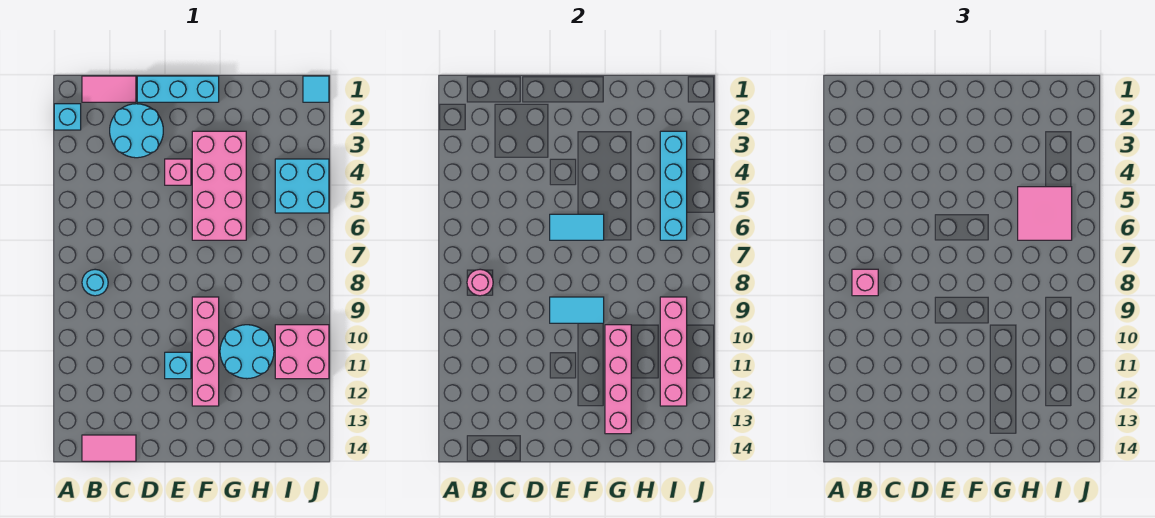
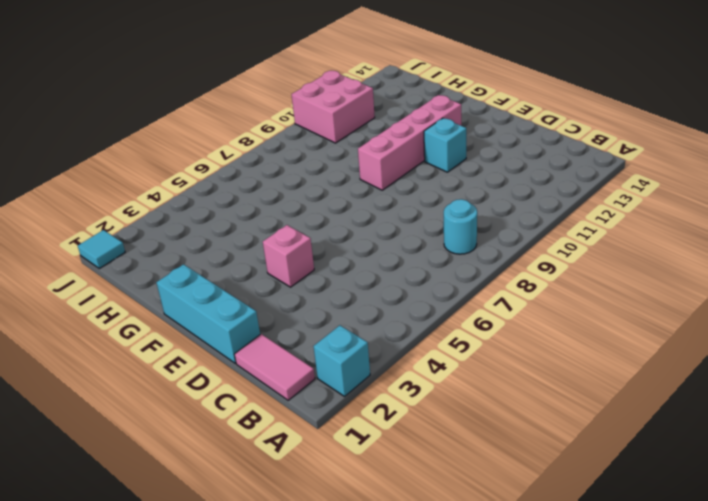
none -> pink tile B14:C14 level 1
none -> cyan round brick C2:D3 level 1
none -> pink brick F3:G6 level 1

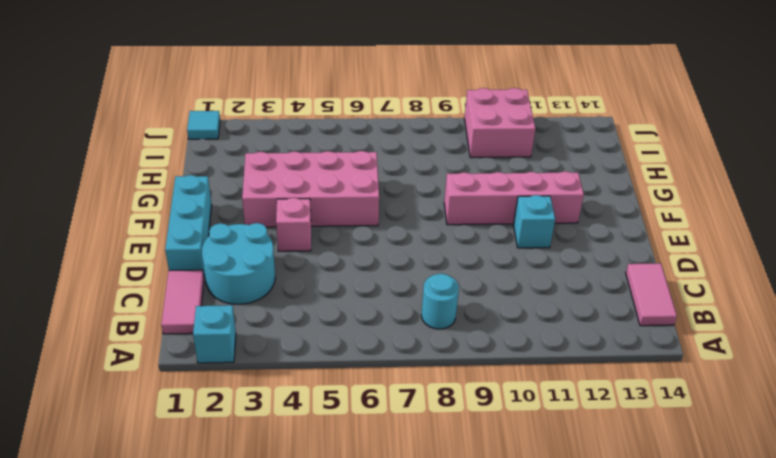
none -> cyan round brick G10:H11 level 1
none -> cyan brick I4:J5 level 1
none -> pink round brick B8 level 2

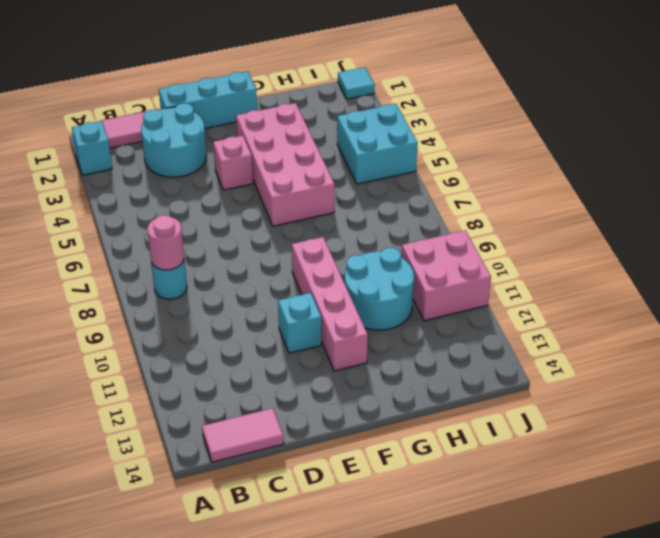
none -> cyan tile E6:F6 level 2
none -> cyan tile E9:F9 level 2
none -> pink brick G10:G13 level 2

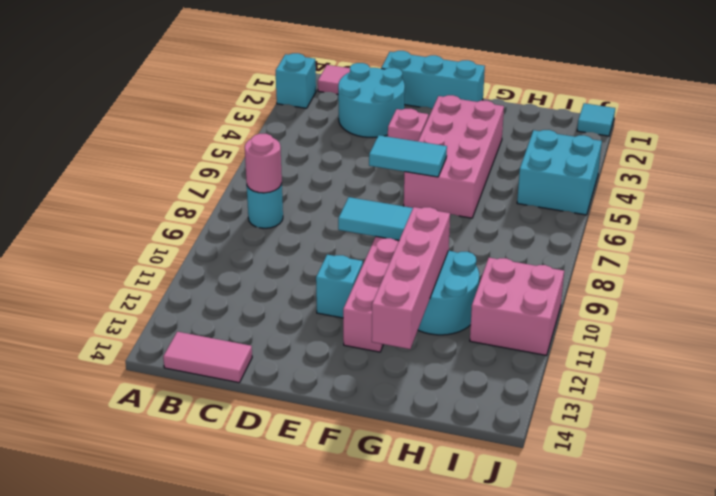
none -> cyan brick I3:I6 level 2
none -> pink brick I9:I12 level 2
none -> pink brick B8 level 3

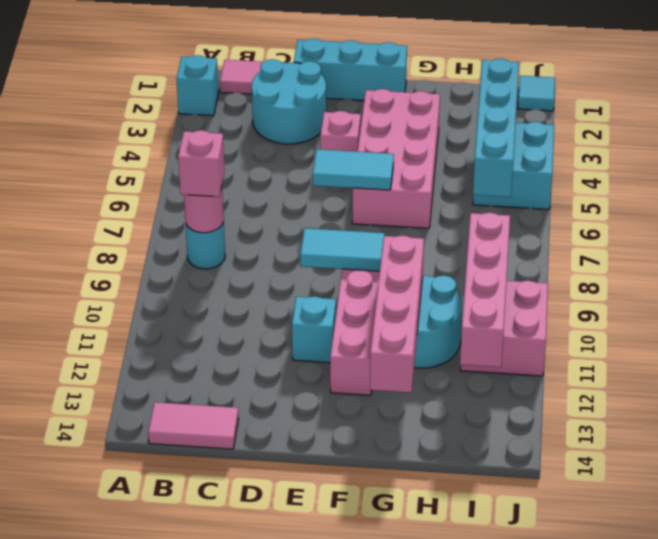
none -> pink tile H5:I6 level 3

